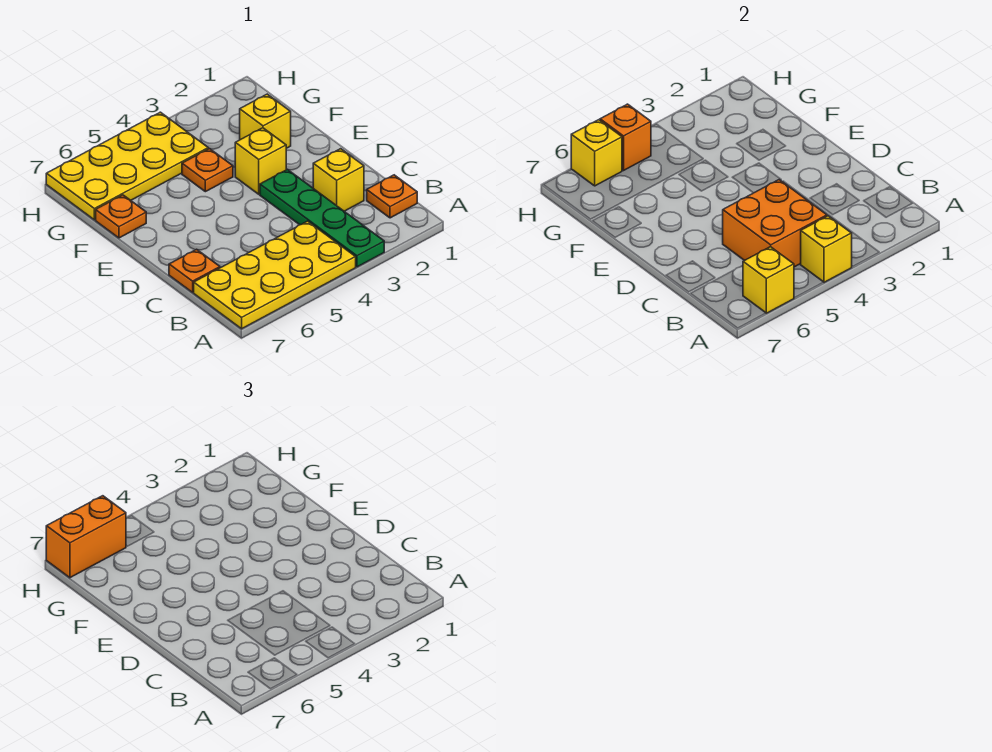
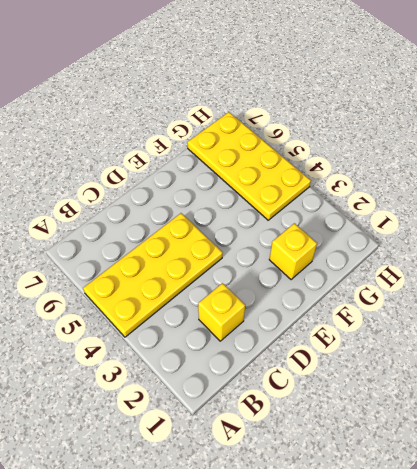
yellow plate A4:D5 level 1 -> yellow plate A4:B7 level 1
none -> green plate A3:D3 level 1
none -> orange plate B1 level 1
none -> orange plate C7 level 1

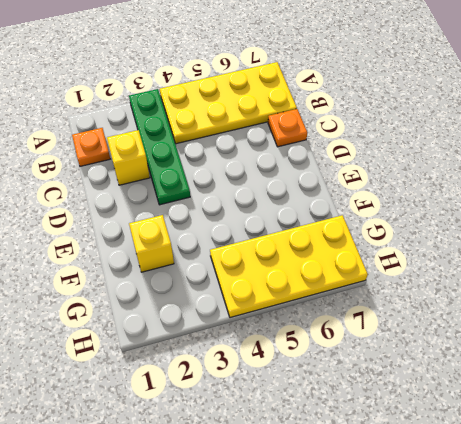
none -> yellow brick E3 level 1
none -> orange plate F4 level 1
none -> orange plate F7 level 1

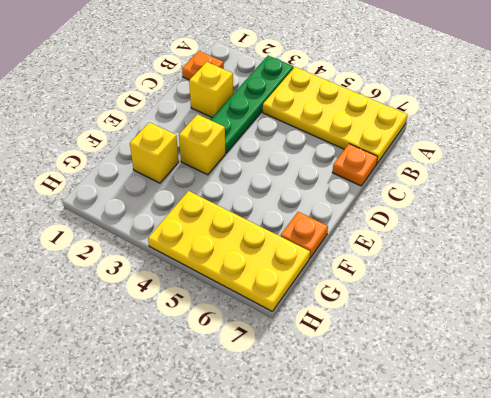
none -> orange plate F4 level 1
none -> yellow brick A4 level 2
none -> yellow brick A6 level 2

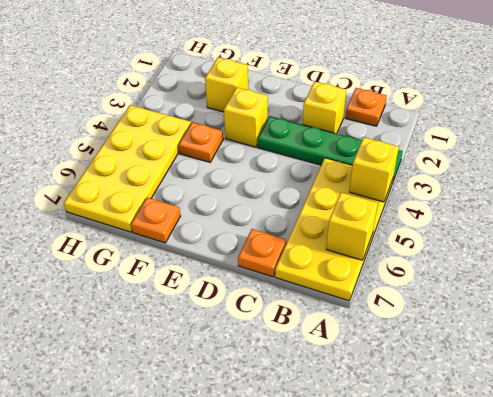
none -> orange brick B4:C5 level 2
none -> orange brick H5 level 2
none -> yellow brick H6 level 2

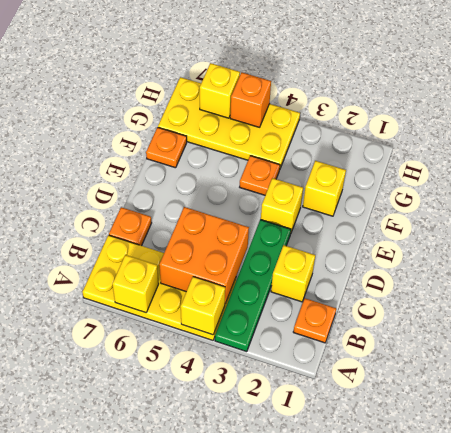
none -> orange brick H6:H7 level 3

